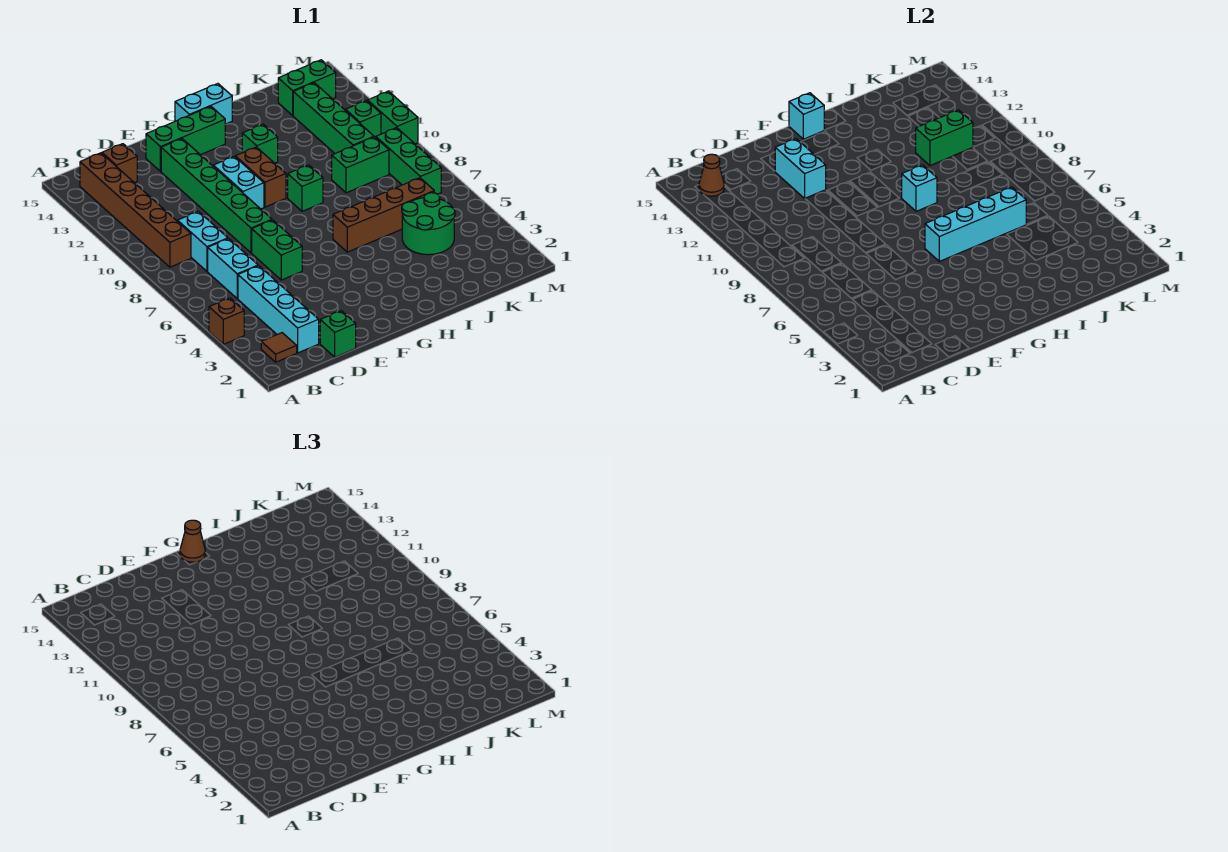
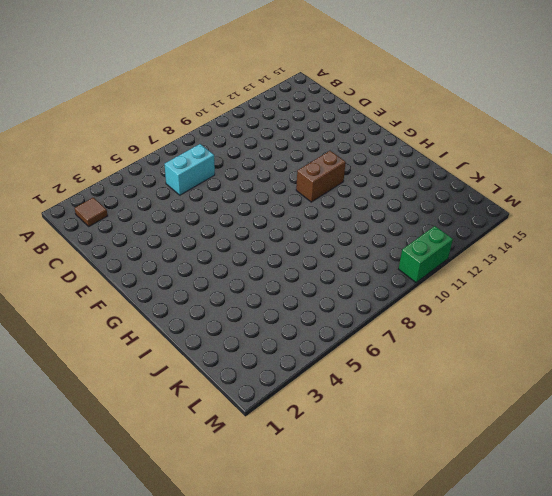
none -> brown brick A4 level 1
none -> brown brick B9:B14 level 1
none -> cyan brick C2:C5 level 1
none -> cyan brick C8:C9 level 1

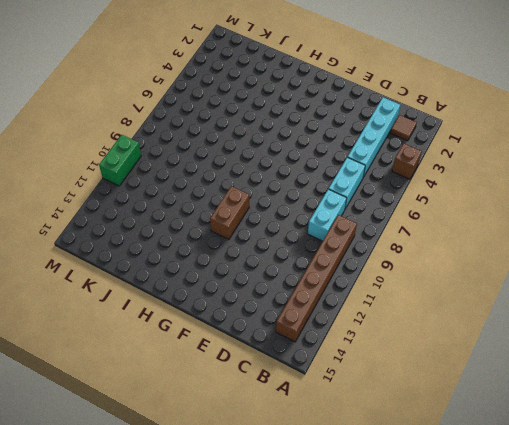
none -> brown brick C14 level 1
none -> green brick D1 level 1
none -> green brick E6:E7 level 1
none -> green brick E8:E13 level 1

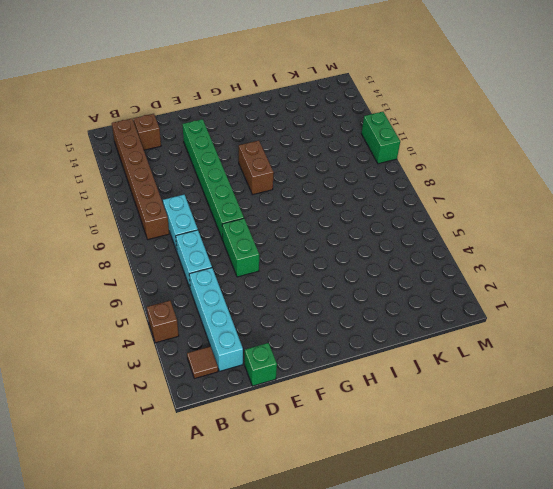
none -> green brick E14:G14 level 1
none -> cyan brick F10:F11 level 1
none -> cyan brick G15:H15 level 1
none -> brown brick H6:K6 level 1

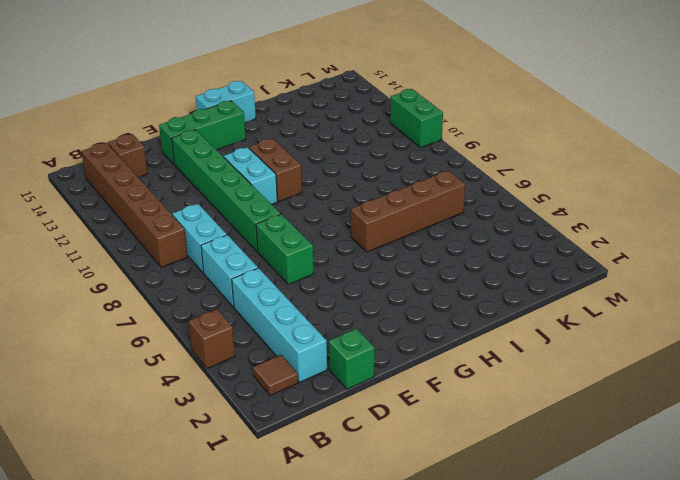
none -> green brick H9 level 1
none -> green brick H12 level 1
none -> green round brick J4:K5 level 1
none -> green brick J9:K9 level 1

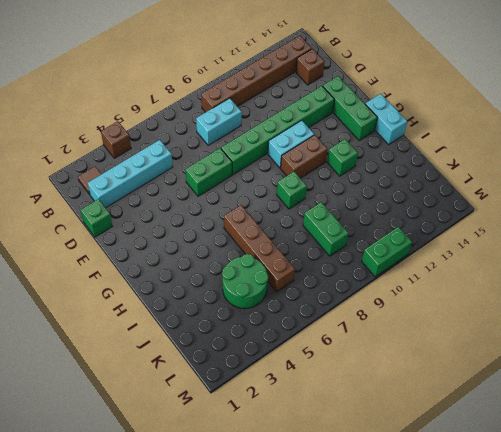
none -> cyan brick C6:C7 level 1
none -> green brick K10:K13 level 1
none -> green brick K14:L14 level 1
none -> green brick L7:L9 level 1

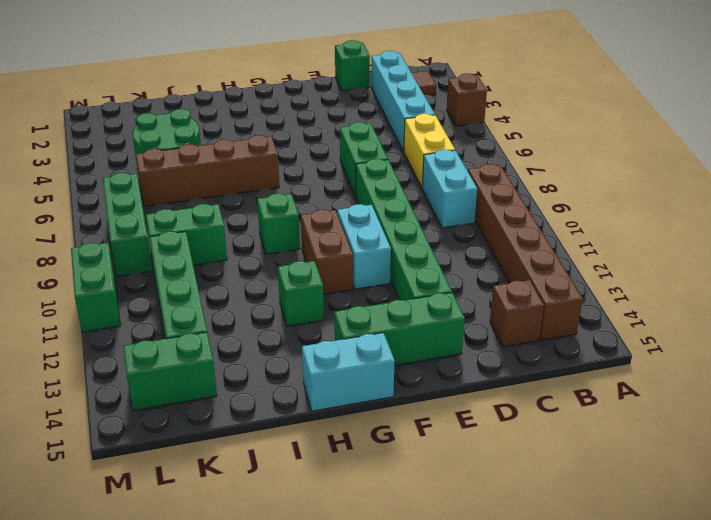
yellow brick C6:C7 level 1 -> cyan brick C6:C7 level 1
none -> green brick L11 level 1
none -> brown cone B14 level 2
none -> cyan brick E12:E13 level 2
none -> cyan brick G6:J6 level 2

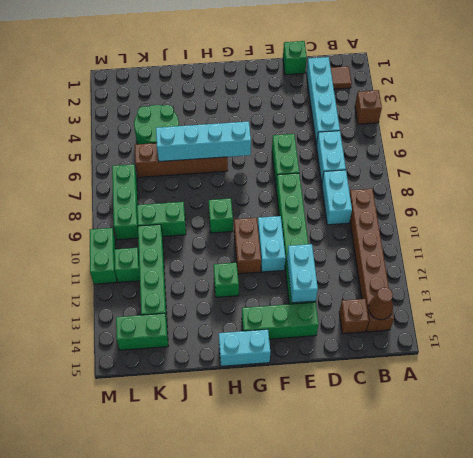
none -> cyan brick G15 level 2
none -> cyan brick H9 level 2
none -> green brick J11:K11 level 2
none -> brown cone G15 level 3

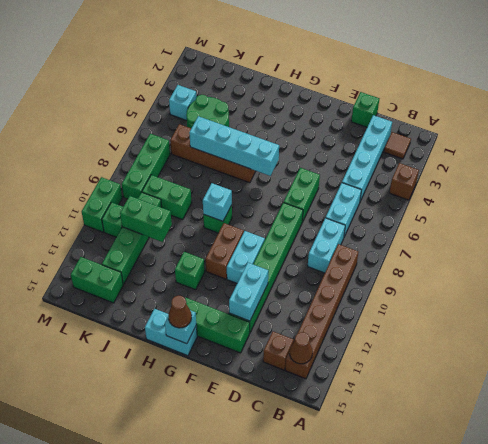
cyan brick L4 level 1 -> none

